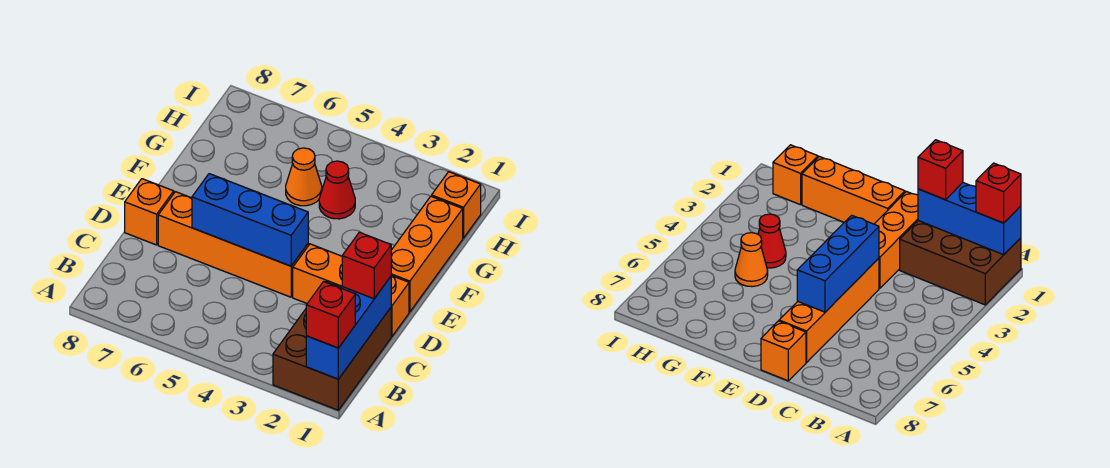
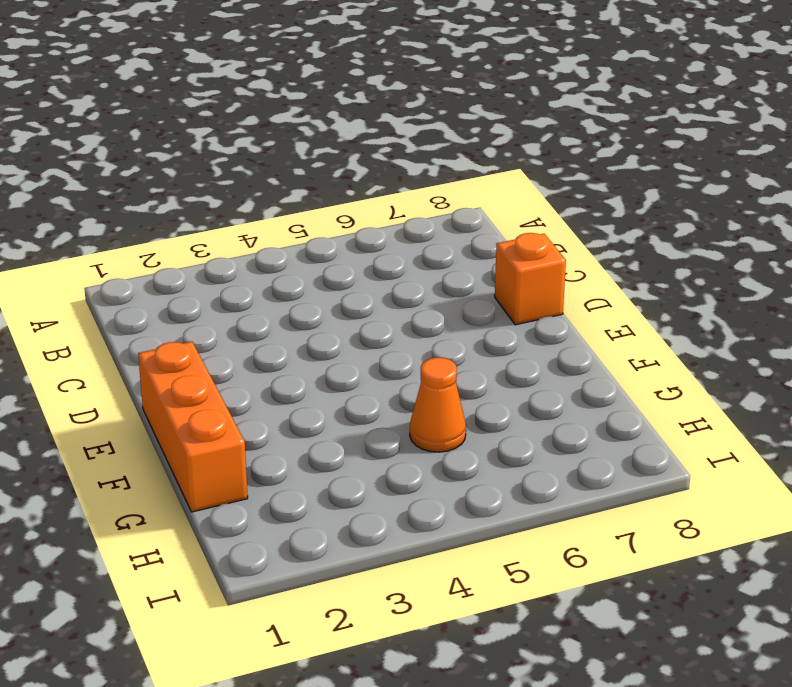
none -> brown brick A1:C2 level 1
none -> orange brick D1:D3 level 1
none -> orange brick D4:D7 level 1

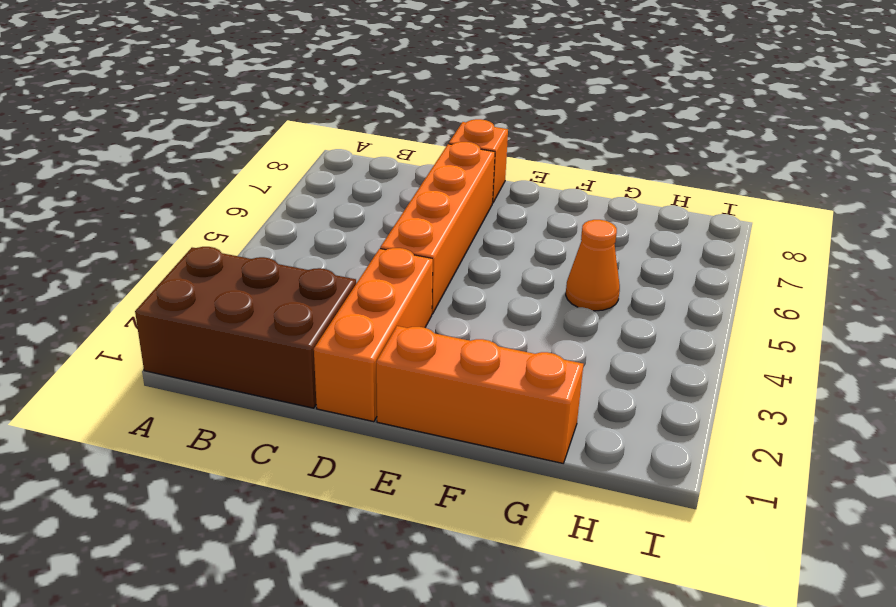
none -> red cone G4 level 1
none -> orange brick H1 level 1
none -> blue brick A1:C1 level 2

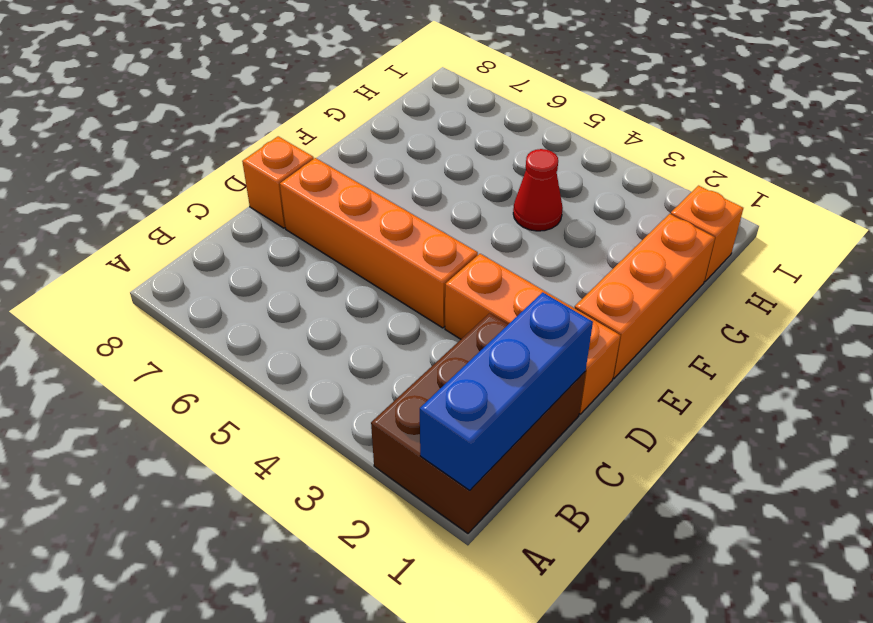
none -> orange cone G5 level 1
none -> blue brick D4:D6 level 2
none -> red brick A1 level 3

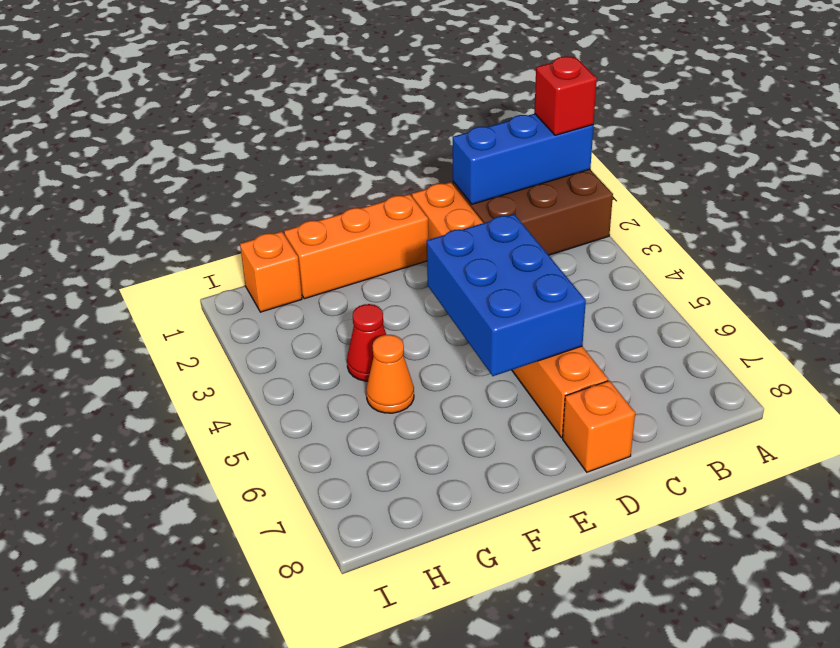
blue brick D4:E6 level 2 -> blue brick D4:D6 level 2
none -> red brick C1 level 3

